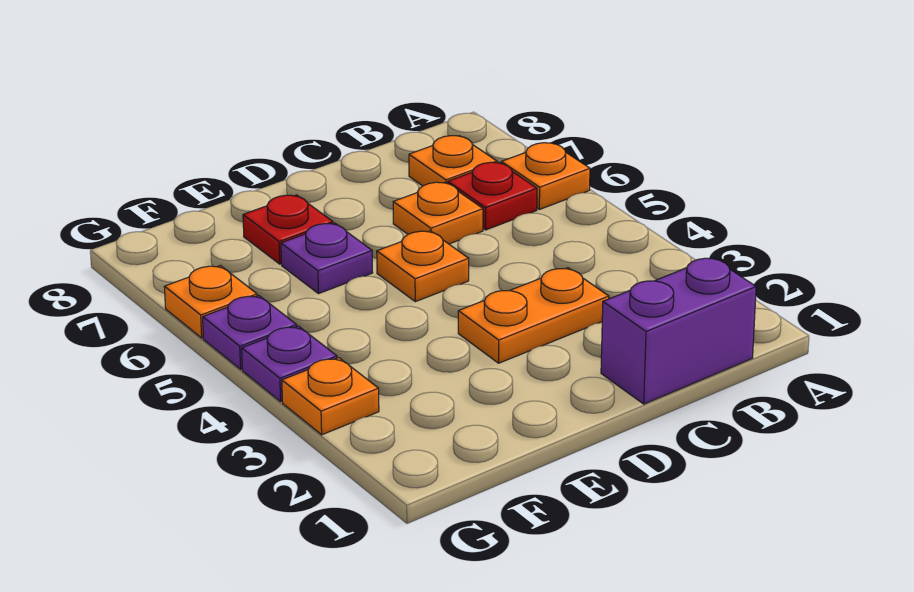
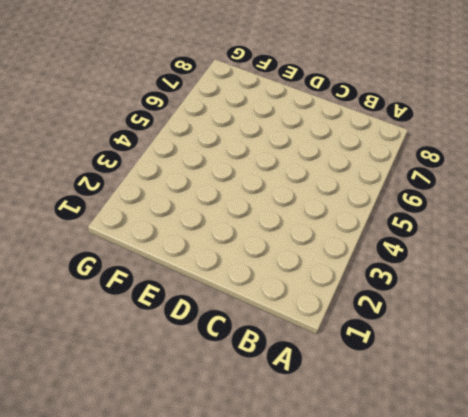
none -> orange plate A6 level 1
none -> purple brick B1:C1 level 1
none -> red plate B6 level 1

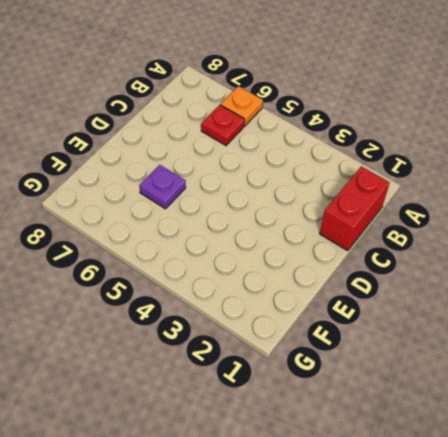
red brick B1:C1 level 1 -> purple brick B1:C1 level 1
none -> orange plate B7 level 1
none -> orange plate C3:D3 level 1
none -> orange plate C6 level 1

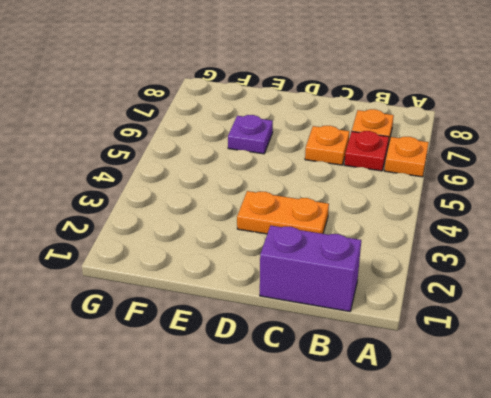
none -> orange plate D5 level 1
none -> red plate E7 level 1
none -> orange plate G3 level 1

